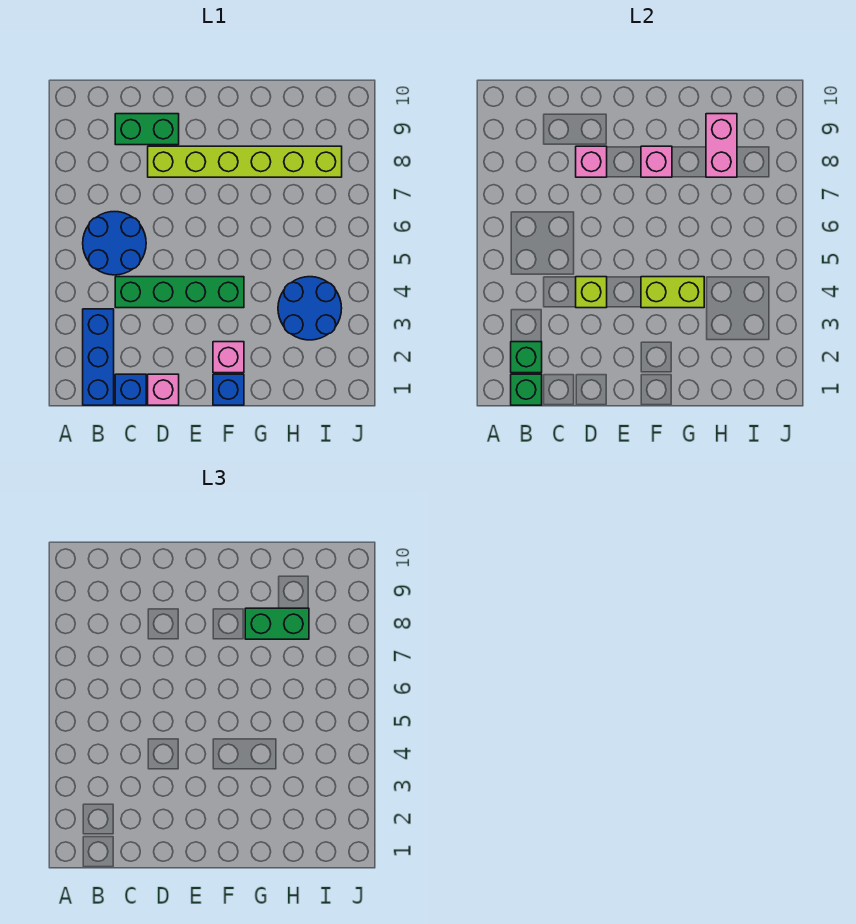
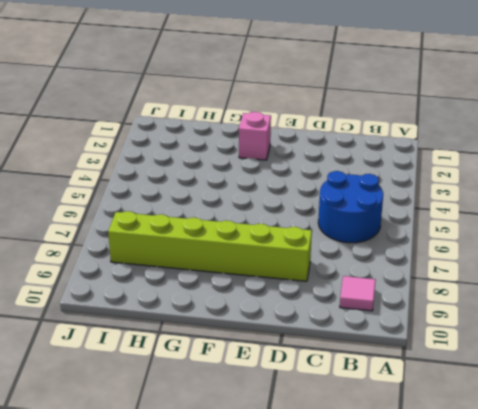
pink tile B9 level 1 -> none
none -> blue brick B1:B3 level 1
none -> blue brick C1 level 1
none -> green brick C4:F4 level 1

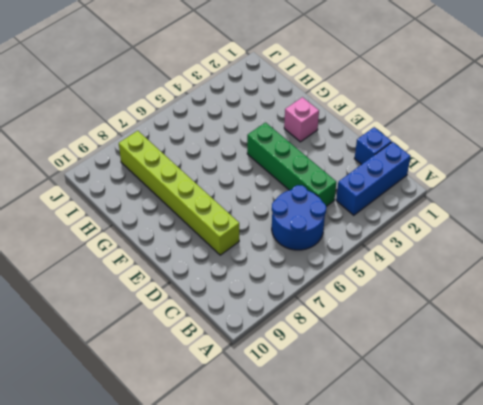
none -> green brick C9:D9 level 1
none -> pink brick D1 level 1
none -> blue brick F1 level 1

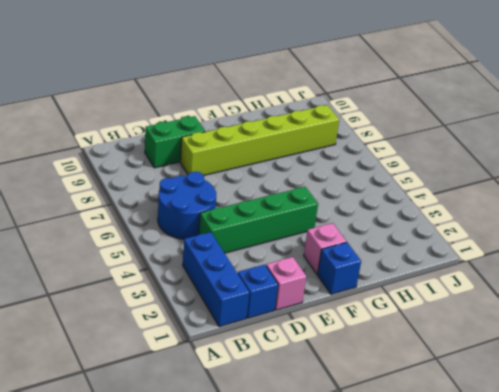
none -> blue round brick H3:I4 level 1
none -> green brick B1 level 2
none -> green brick B2 level 2

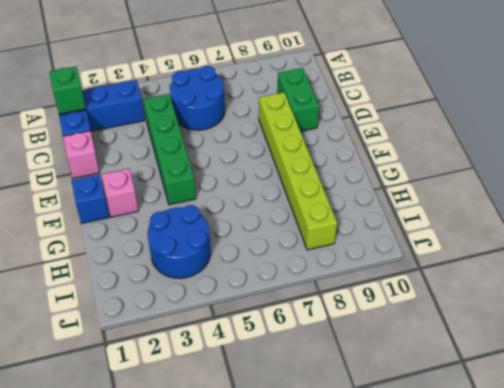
none -> green brick B2 level 2
none -> lime brick D4 level 2
none -> pink brick D8 level 2

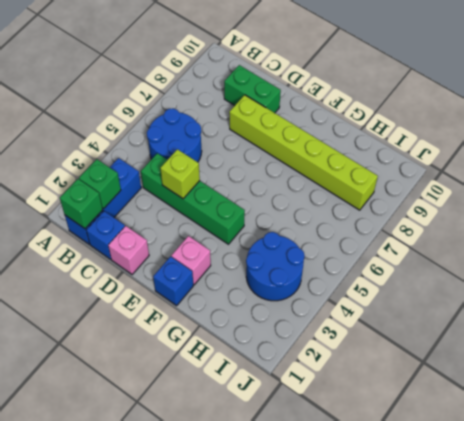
none -> pink brick D8 level 2
none -> lime brick F4:G4 level 2
none -> pink brick F8 level 2

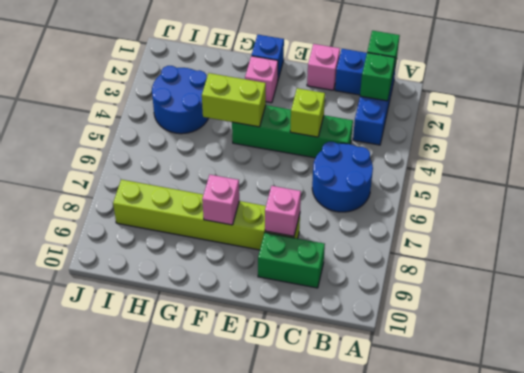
none -> pink brick H8:H9 level 2
none -> green brick G8:H8 level 3

